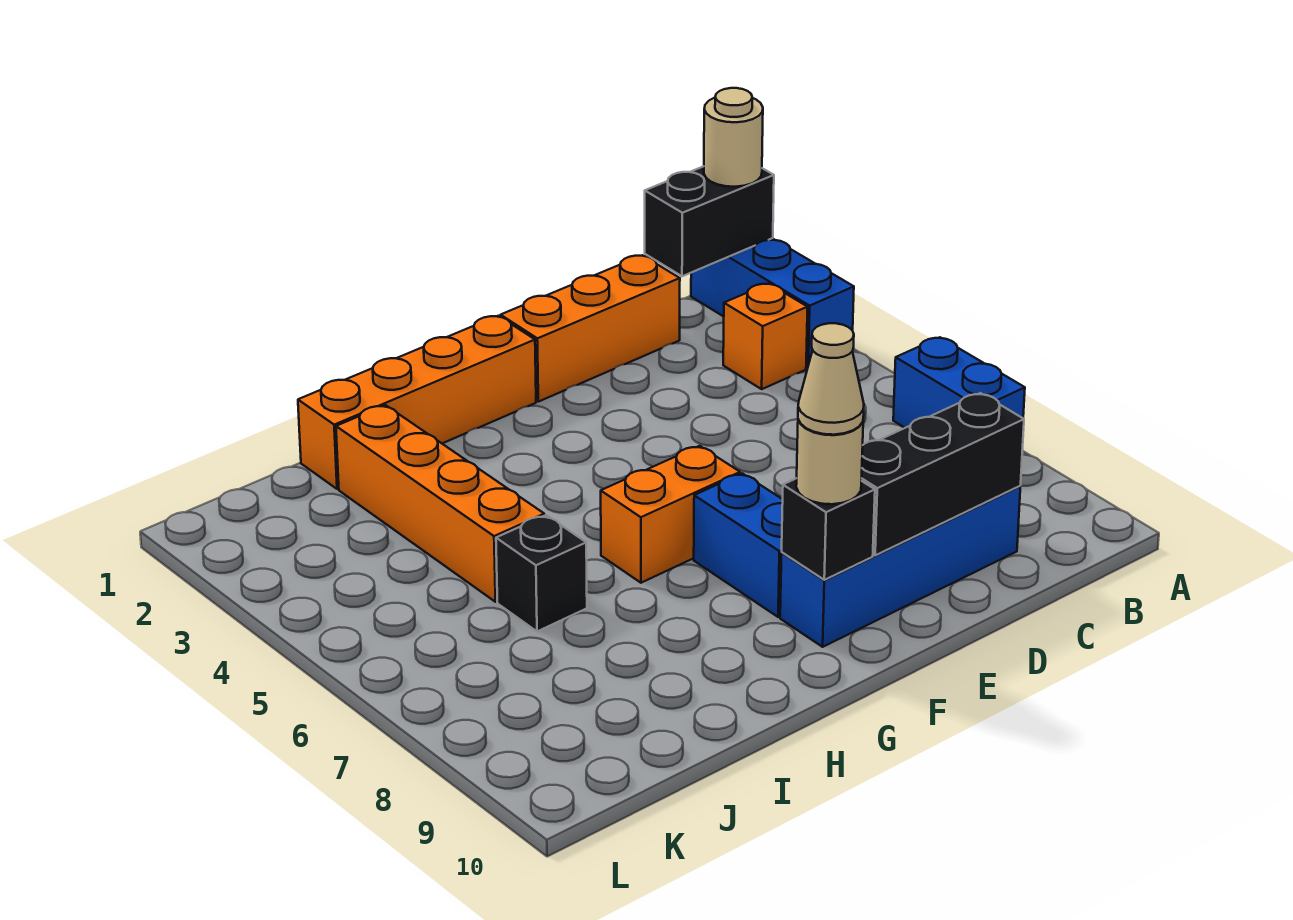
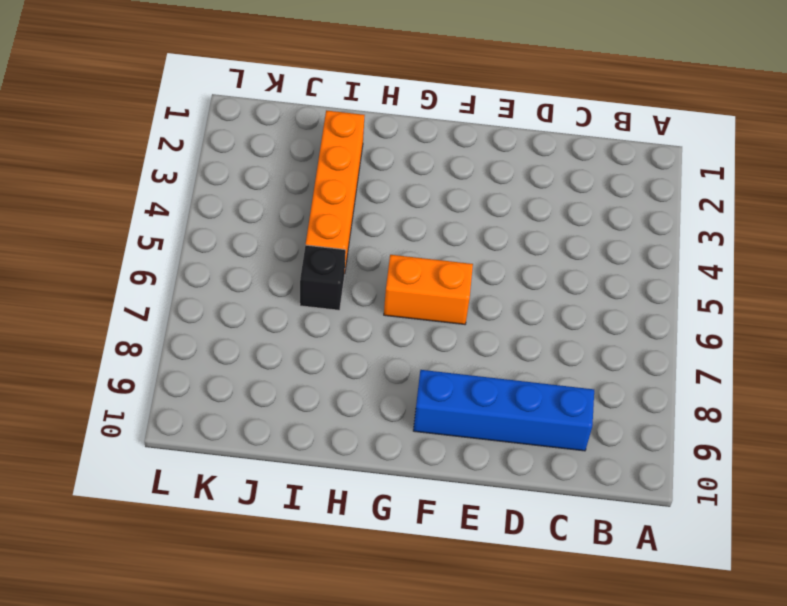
none -> blue brick A1:A3 level 1
none -> blue brick A6:A7 level 1
none -> orange brick B3 level 1

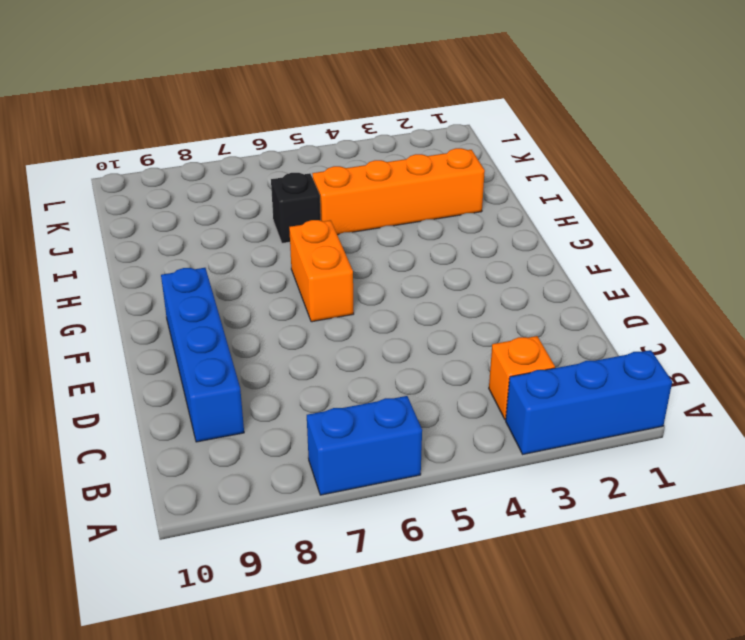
none -> orange brick C1:E1 level 1
none -> orange brick F1:I1 level 1
none -> blue brick F7:F8 level 1

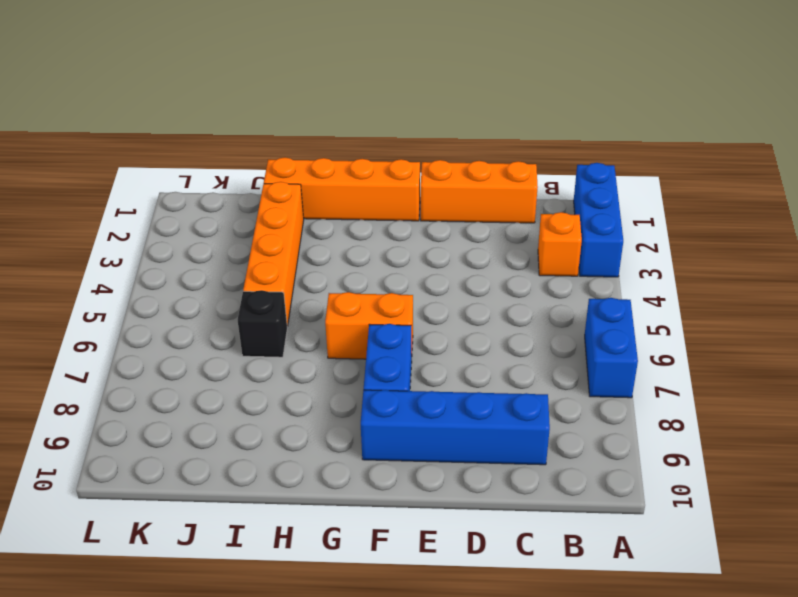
none -> black brick A1:B1 level 2
none -> black brick C9:E9 level 2
none -> black brick F9 level 2

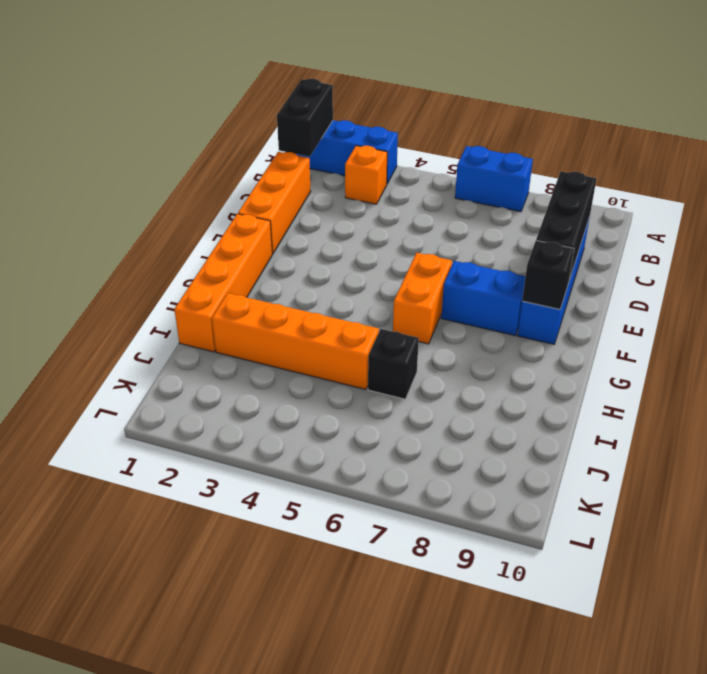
none -> tan round brick A1 level 3
none -> tan round brick F9 level 3
none -> tan cone F9 level 4

